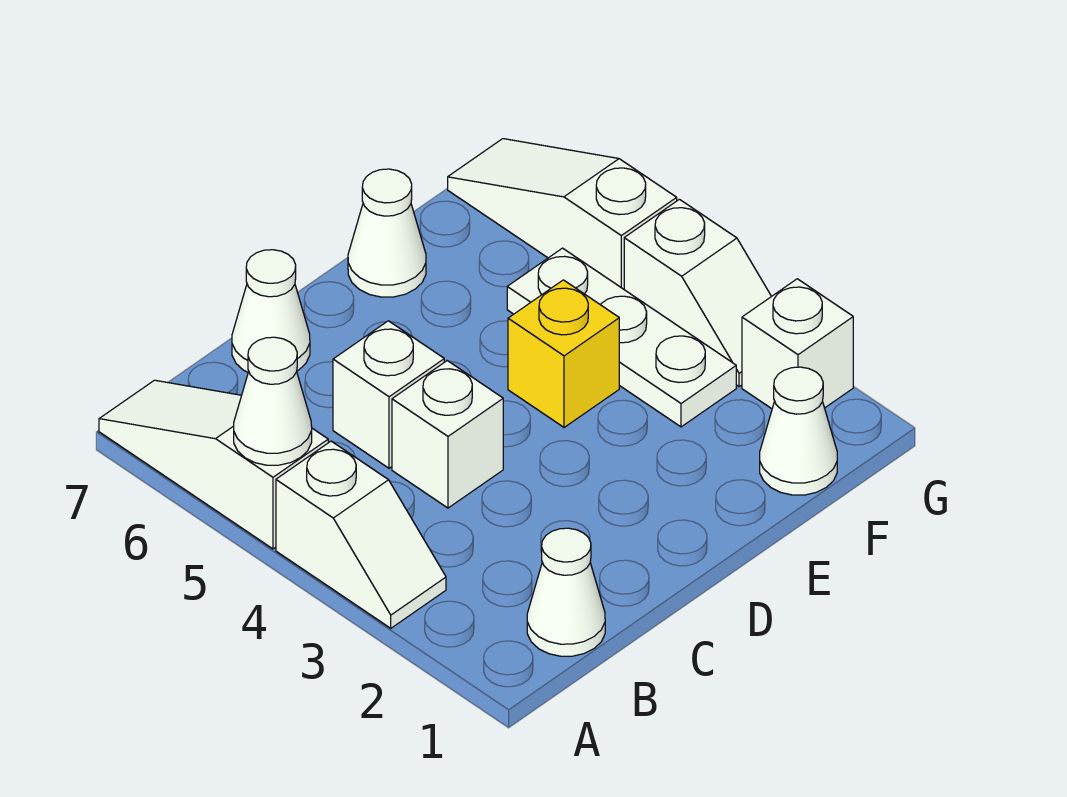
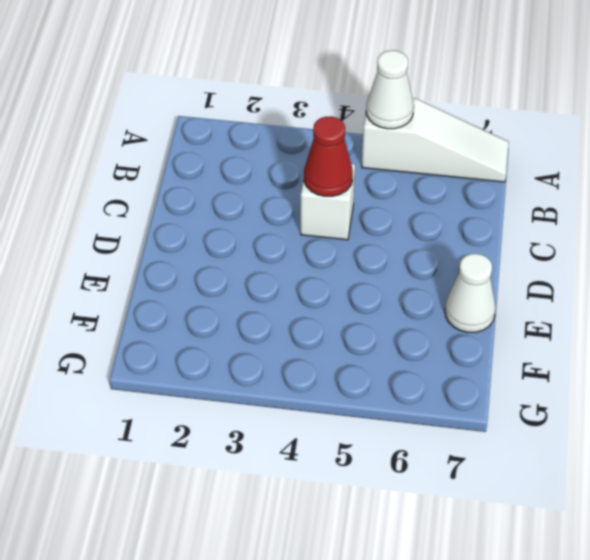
red cone C4 level 2 -> none
none -> white slope A3:A4 level 1 top 4
none -> white cone B1 level 1
none -> white brick C5 level 1

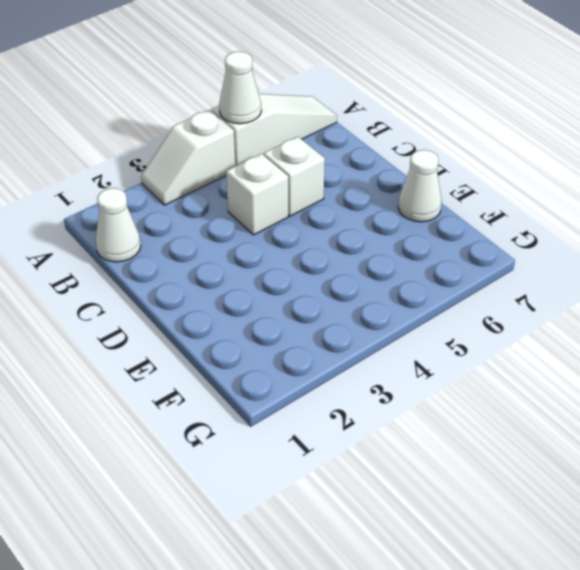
none -> white cone C7 level 1
none -> yellow brick E4 level 1
none -> white cone F1 level 1

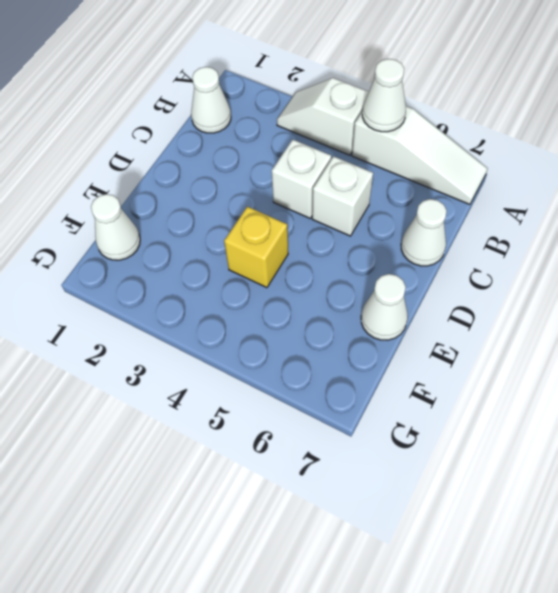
none -> white plate F3:F5 level 1
none -> white brick G2 level 1
none -> white slope G3:G4 level 1 top 4

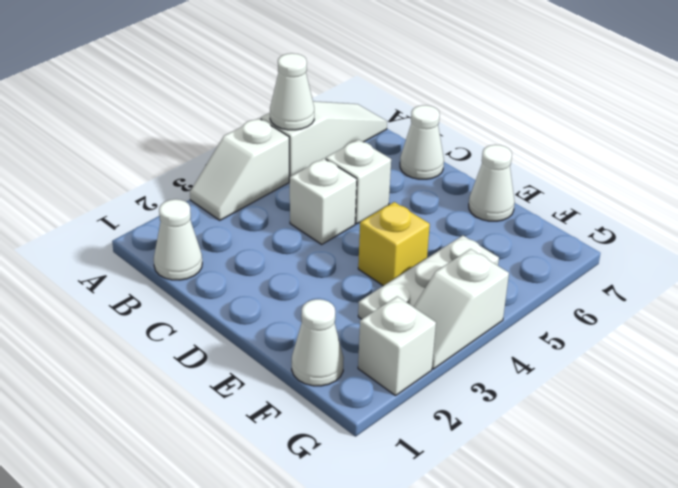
none -> white slope G5:G7 level 1 top 5

